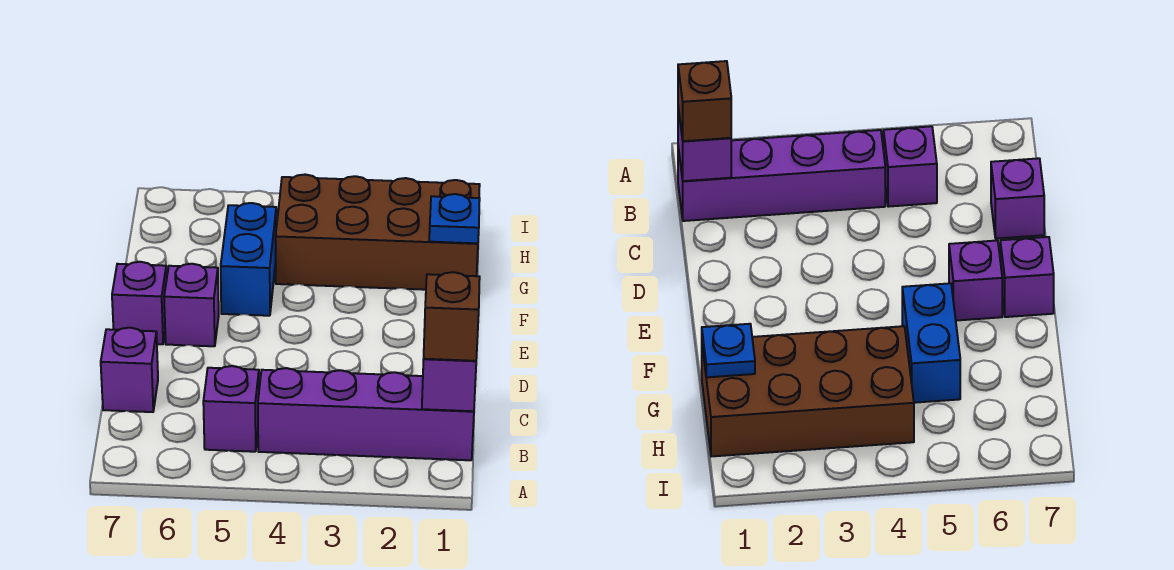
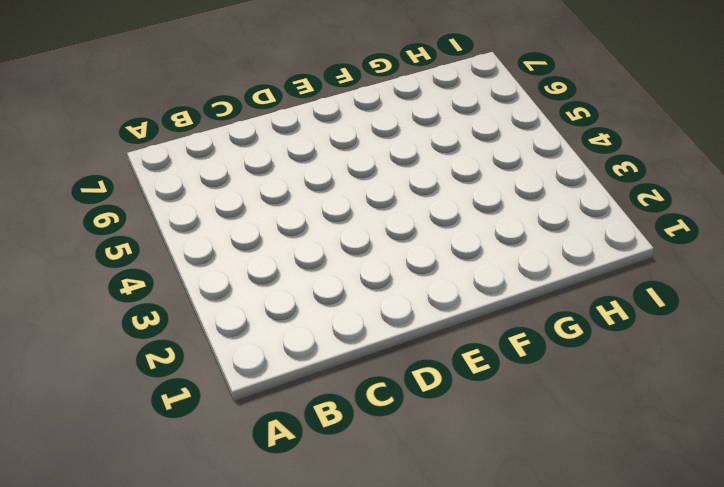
none -> purple brick B1:B4 level 1
none -> purple brick B5 level 1

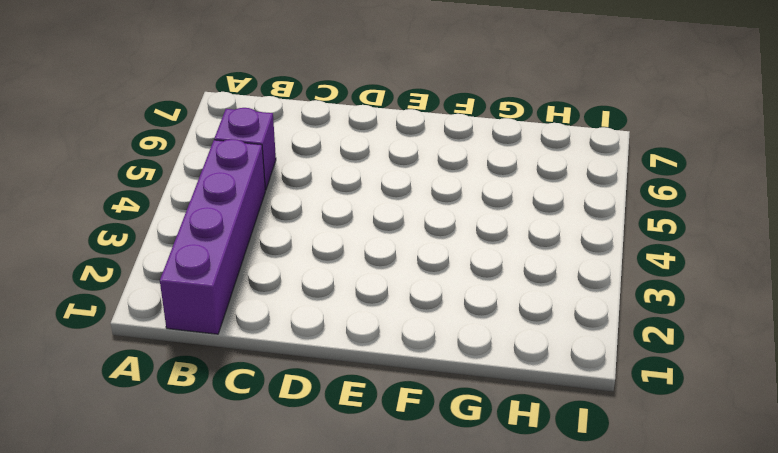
none -> purple brick C7 level 1
none -> purple brick E6 level 1

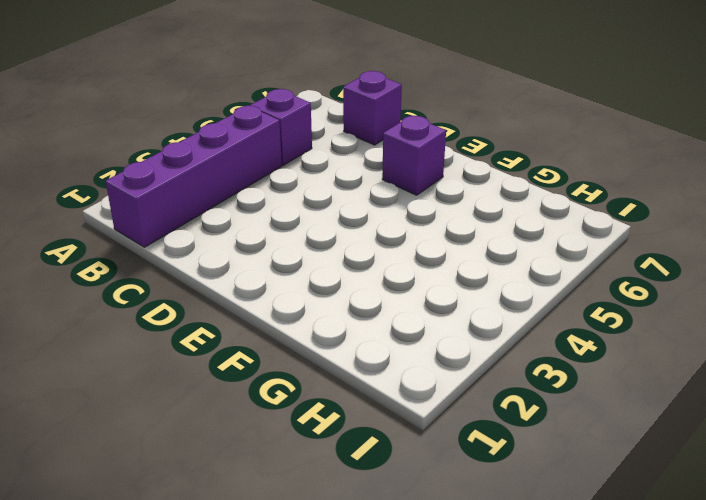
none -> purple brick E7 level 1
none -> blue brick F5:G5 level 1

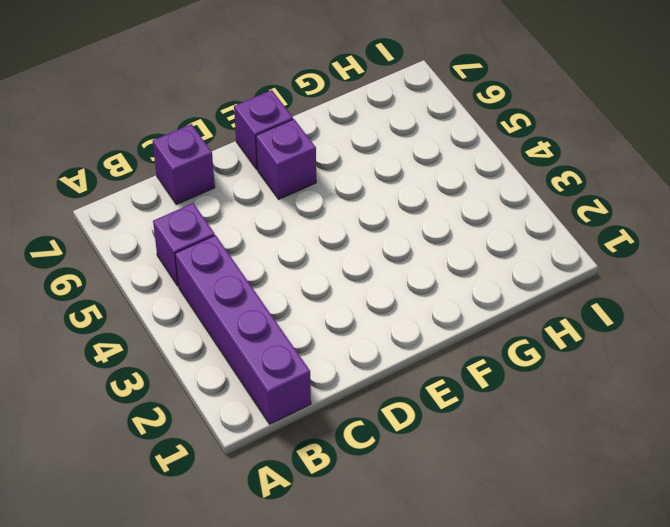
none -> blue brick F5:G5 level 1
none -> brown brick G1:H4 level 1

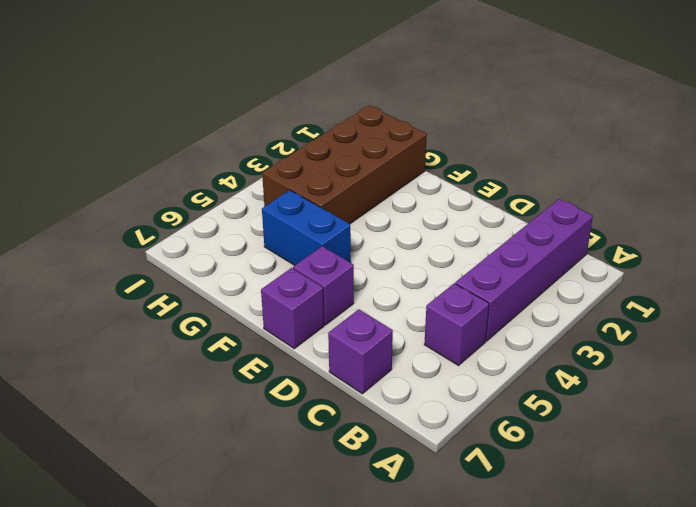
none -> purple brick B1 level 2
none -> blue plate G1 level 2

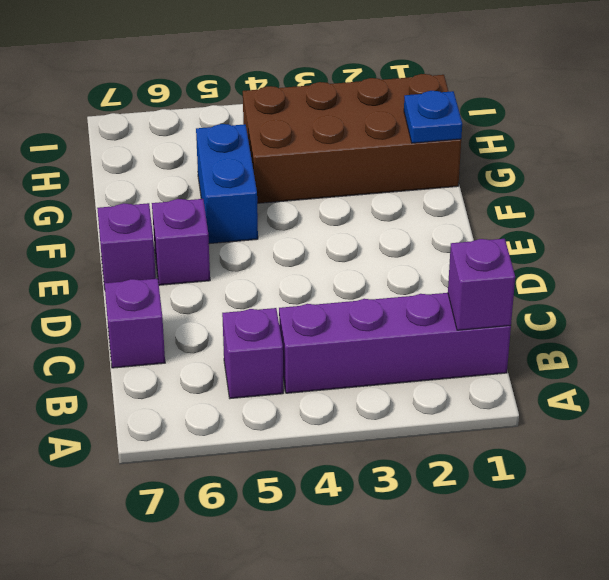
none -> brown brick B1 level 3

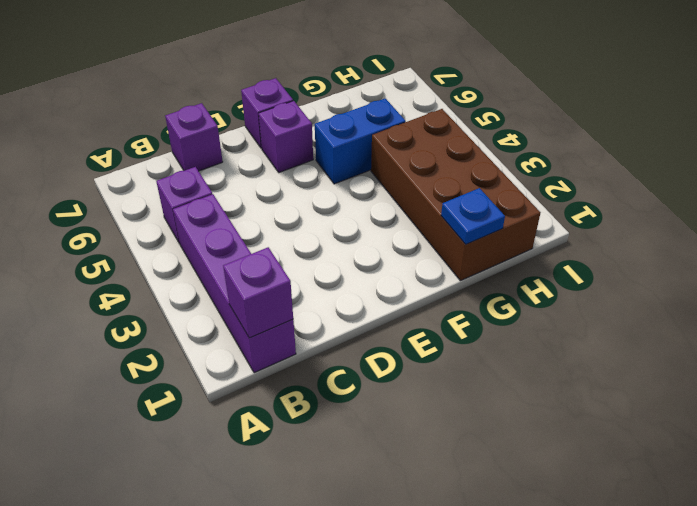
none -> brown brick B1 level 3

